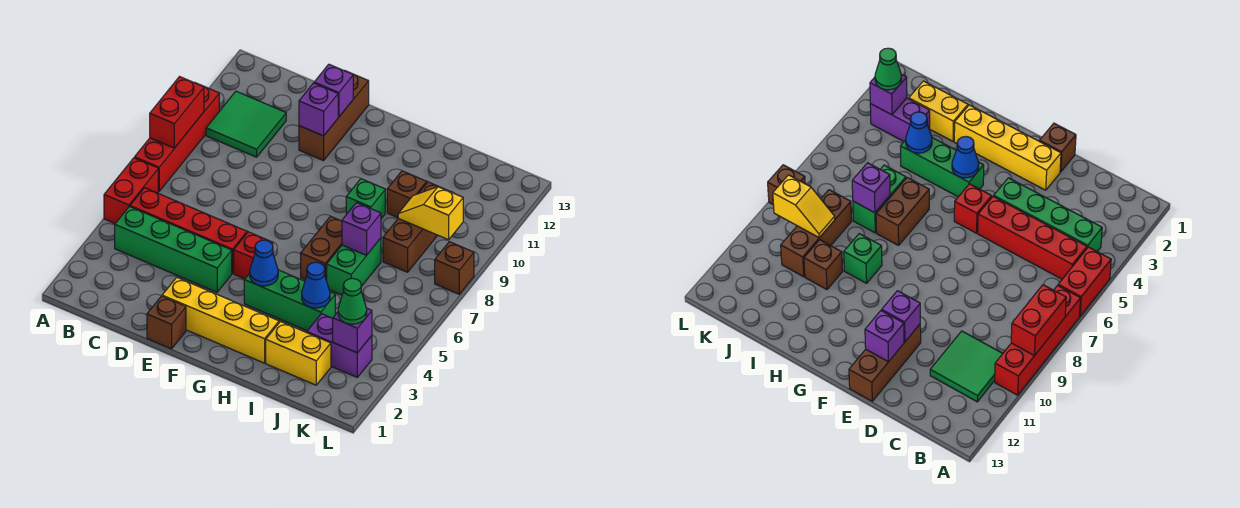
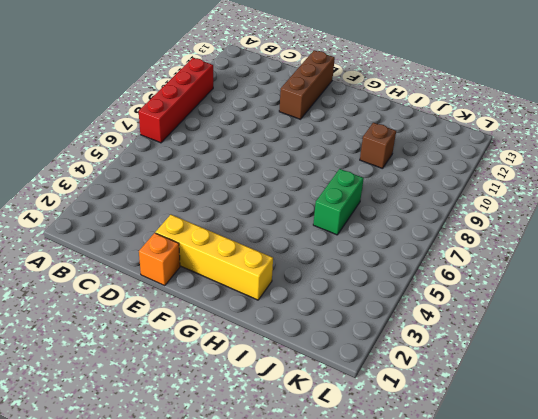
orange brick E1 level 1 -> brown brick E1 level 1
none -> red brick A5:A6 level 1
none -> green brick B4:E4 level 1
none -> red brick B5:E5 level 1

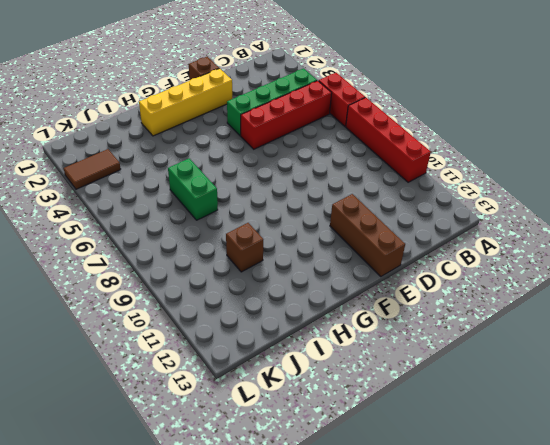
brown tile K3:L3 level 1 -> purple brick J3:K3 level 1
none -> green tile B10:C11 level 1
none -> red brick F5 level 1
none -> green brick G4:I4 level 1

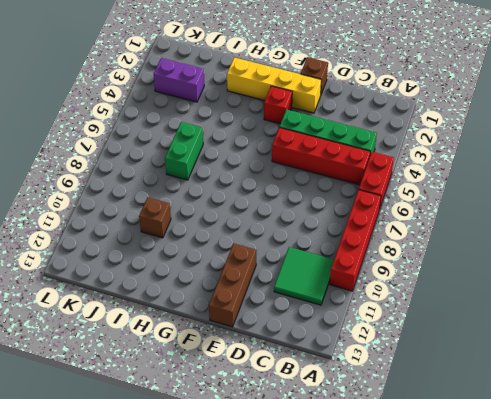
red brick F3 level 1 -> red brick F5 level 1
none -> green brick G4:I4 level 1
none -> brown brick H6:H7 level 1
none -> green brick H9 level 1

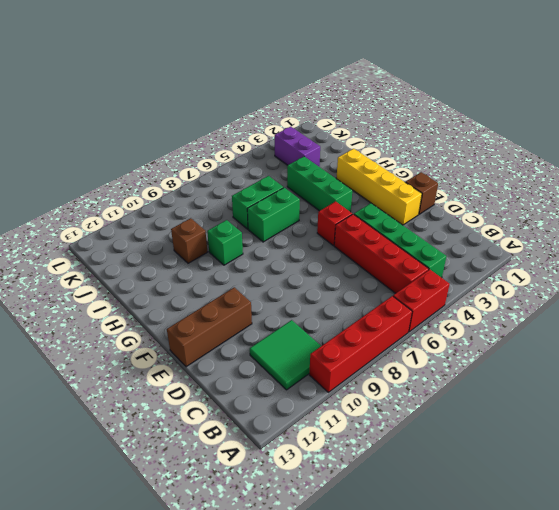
green brick H6:H7 level 1 -> brown brick H6:H7 level 1
none -> yellow brick I2:J2 level 1
none -> brown brick J8:J10 level 1
none -> brown brick L8 level 1

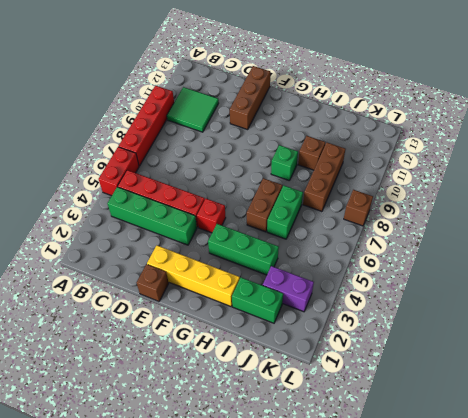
green brick I2:J2 level 1 -> yellow brick I2:J2 level 1
none -> red brick A8:A9 level 2
none -> purple brick E11 level 2
none -> purple brick E12 level 2

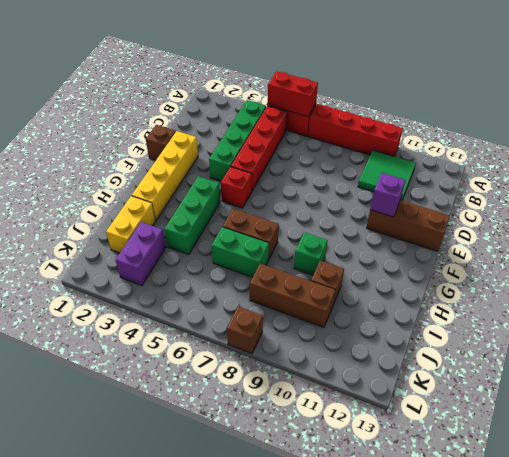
red brick A5:A6 level 2 -> red brick A8:A9 level 2
none -> purple brick E12 level 2
none -> blue cone G4 level 2
none -> blue cone I4 level 2

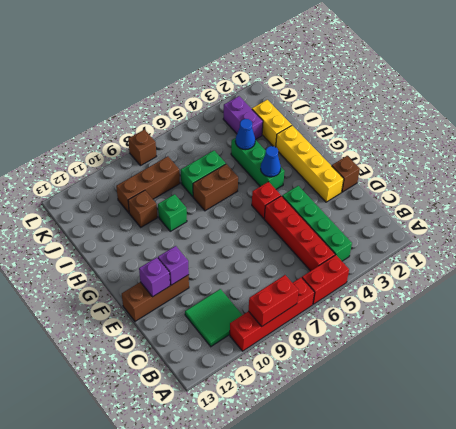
none -> purple brick I7 level 2
none -> yellow slope J9:K9 level 2 top K
none -> purple brick K3 level 2

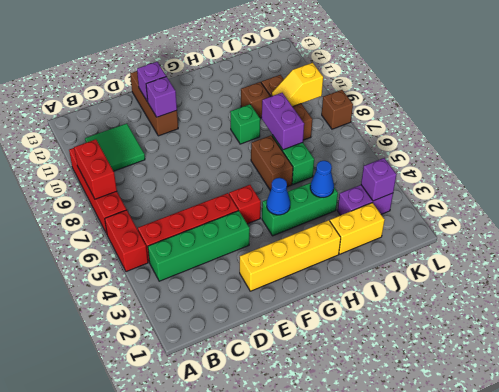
purple brick I7:I8 level 2 -> purple brick I7 level 2
none -> brown brick E1 level 1
none -> green cone K3 level 3

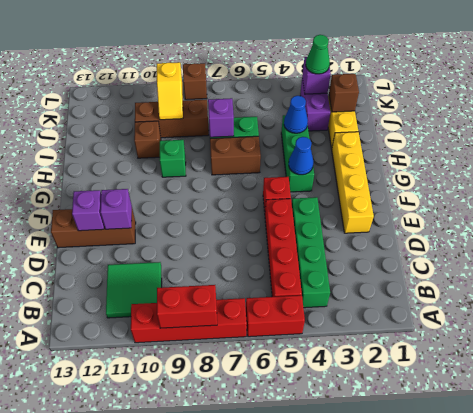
brown brick J2 level 2 -> brown brick E1 level 1

